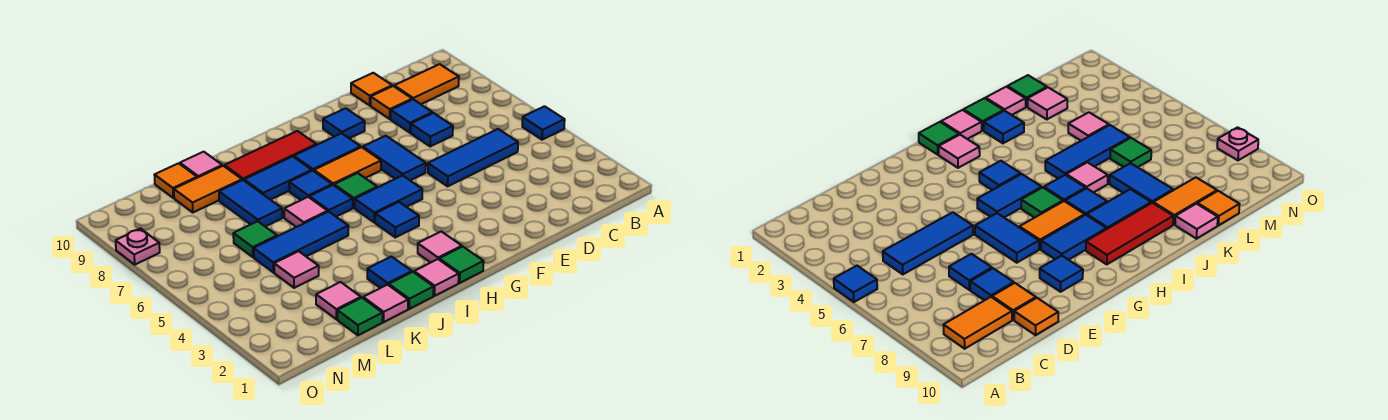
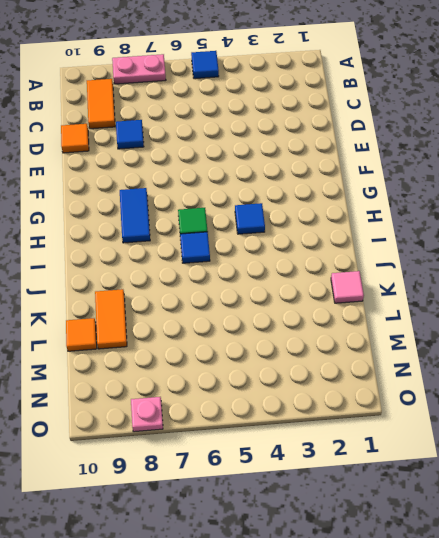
pink plate A7:A8 level 1 -> none
none -> blue tile C5:E5 level 1
none -> blue tile D7 level 1
none -> orange tile D9 level 1
none -> blue tile F6:F7 level 1

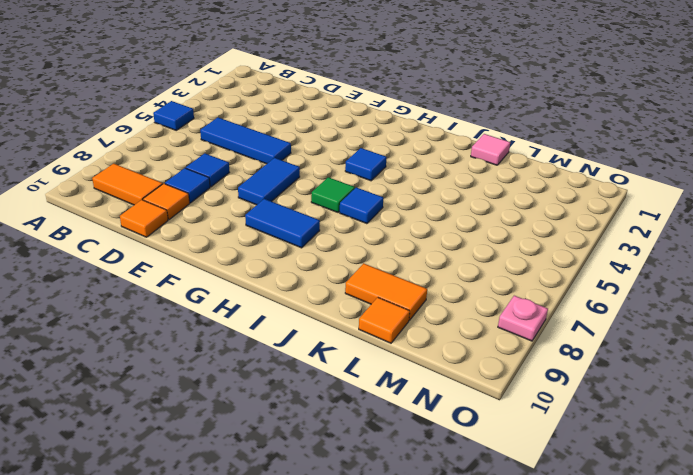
none -> blue tile F9 level 1
none -> blue tile G5:H5 level 1
none -> orange tile G7:H7 level 1
none -> green tile H1 level 1

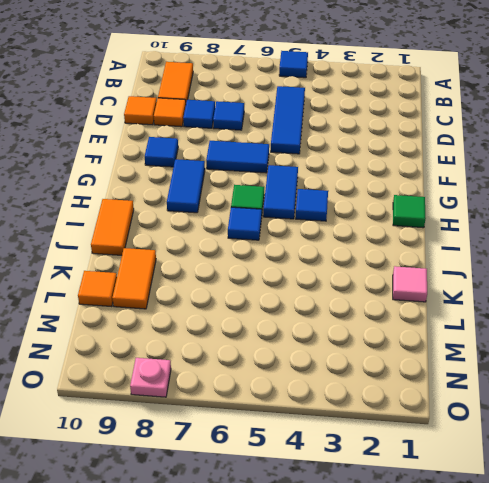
orange tile I10:J10 level 1 -> orange tile G7:H7 level 1
none -> pink tile H2 level 1
none -> red tile H9:J9 level 1
none -> pink tile I1 level 1
none -> blue tile I7 level 1

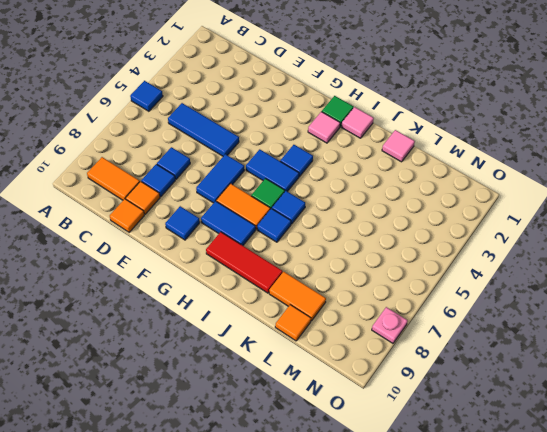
none -> blue tile I8:J8 level 1
none -> green tile J1 level 1
none -> blue tile J2 level 1
none -> blue tile J5:L5 level 1

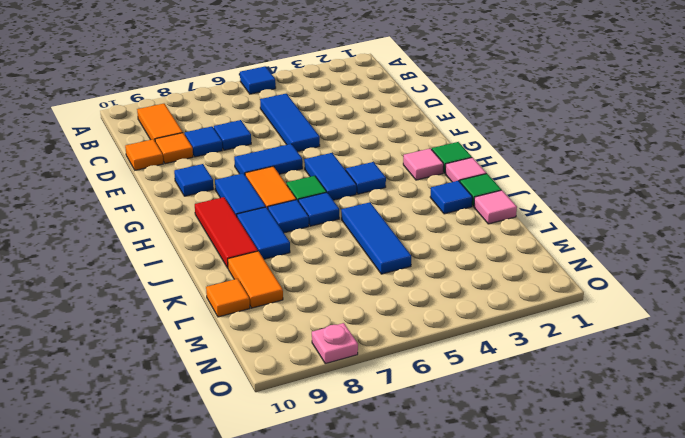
none -> pink tile J6 level 1
none -> blue tile K7:K8 level 1
none -> pink tile K10 level 1
none -> green tile L1 level 1

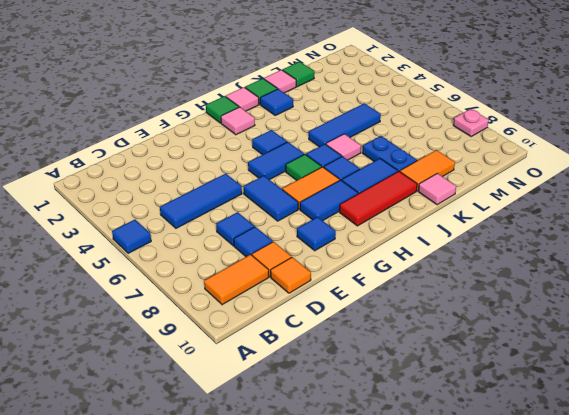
blue plate K7:K8 level 1 -> blue tile K7:K8 level 1
none -> pink tile L2 level 1
none -> pink tile L4 level 1
none -> green tile L6 level 1
none -> orange tile L10 level 1

